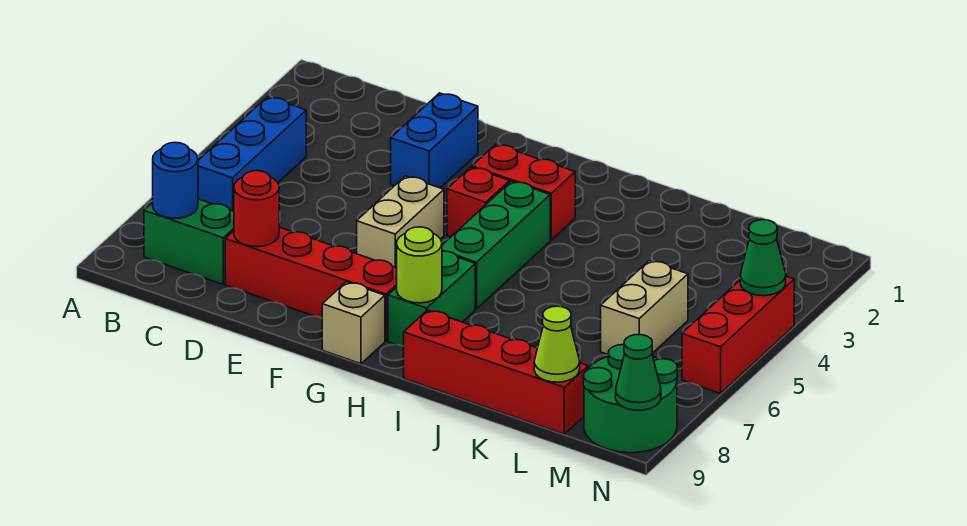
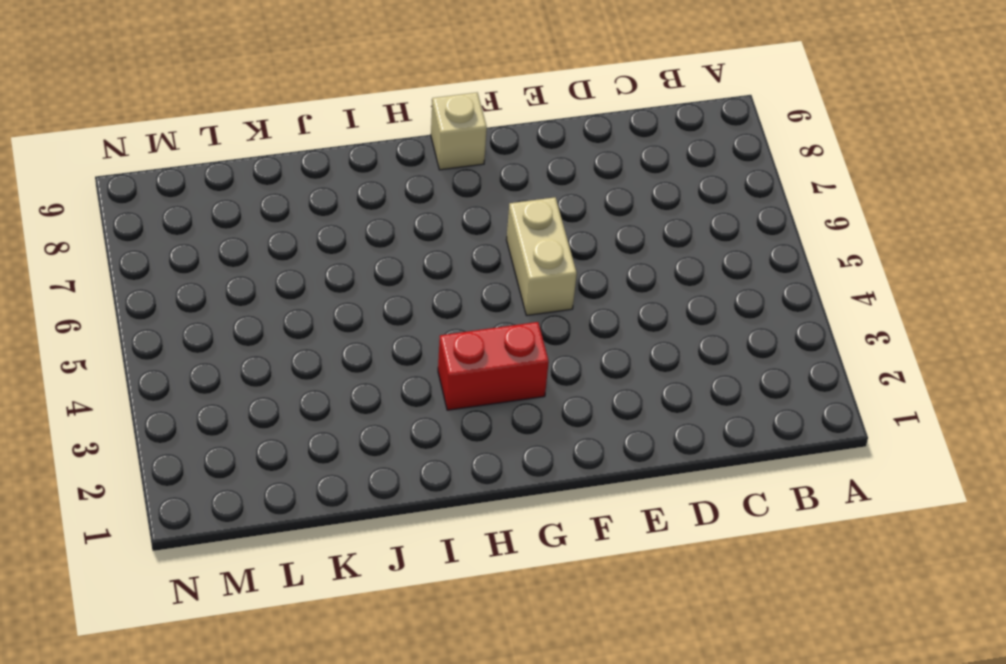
none -> blue brick B4:B6 level 1
none -> green brick B8:C8 level 1
none -> red brick D8:G8 level 1

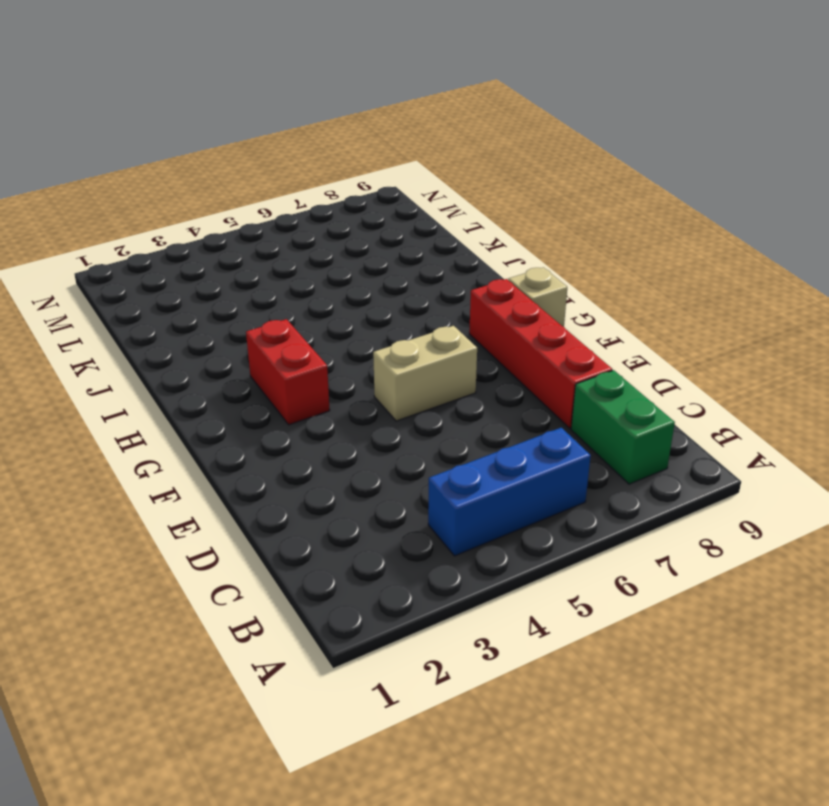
none -> blue brick E2:E3 level 1
none -> red brick G4 level 1
none -> green brick H4:H6 level 1

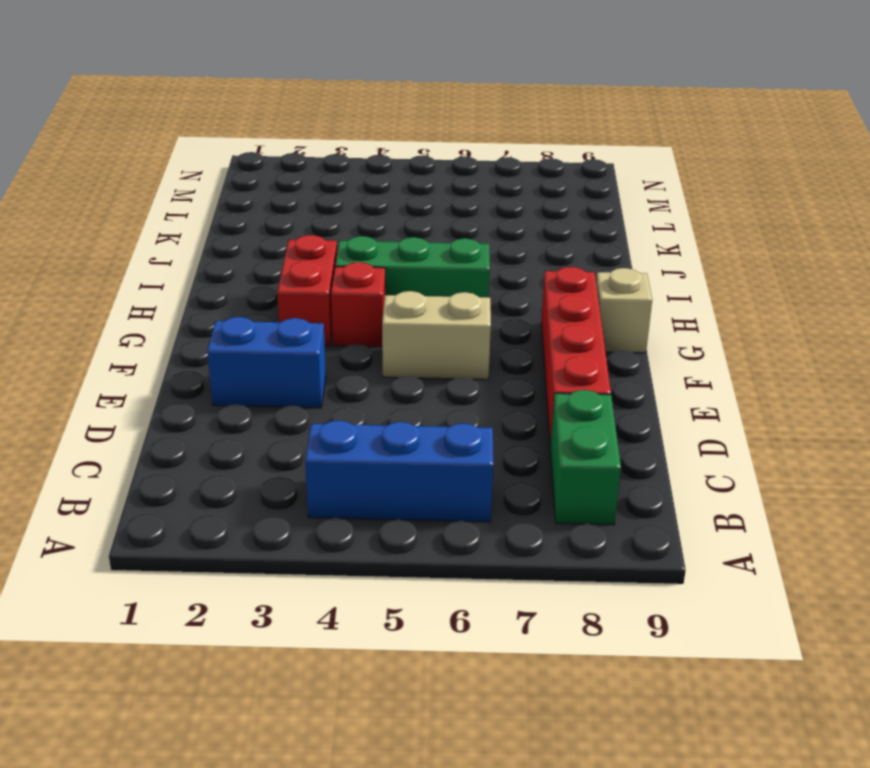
none -> green brick H7:H8 level 1
none -> red brick I9:L9 level 1
none -> tan brick L5:L6 level 1

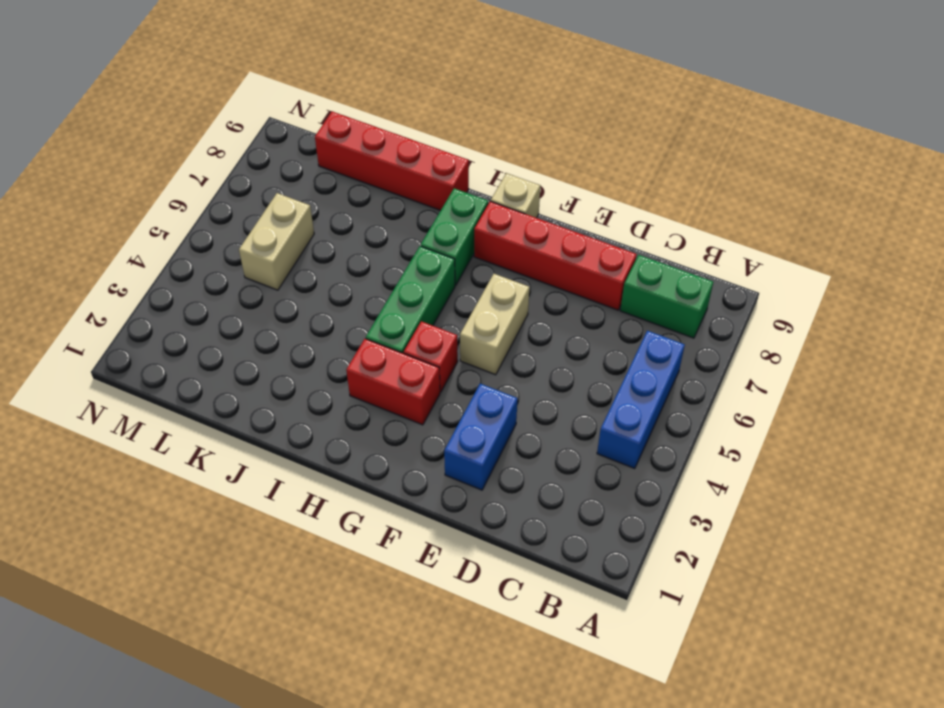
none -> green round brick M8:N9 level 1
none -> red brick N4:N6 level 1
none -> blue round brick B8 level 2

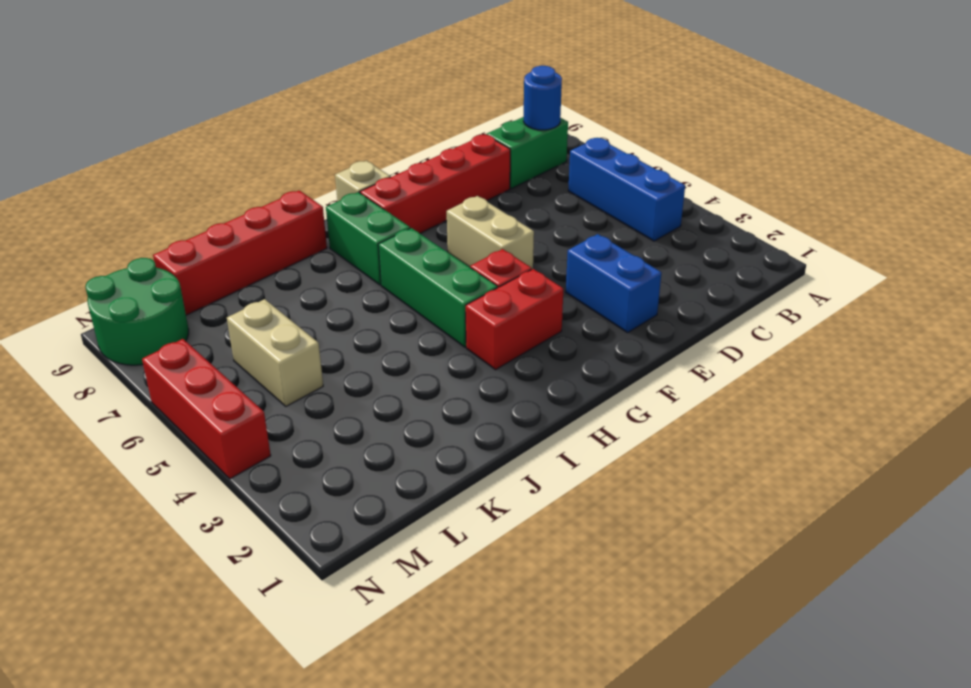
none -> red round brick D8 level 2
none -> lime round brick H8 level 2
none -> lime cone L9 level 2

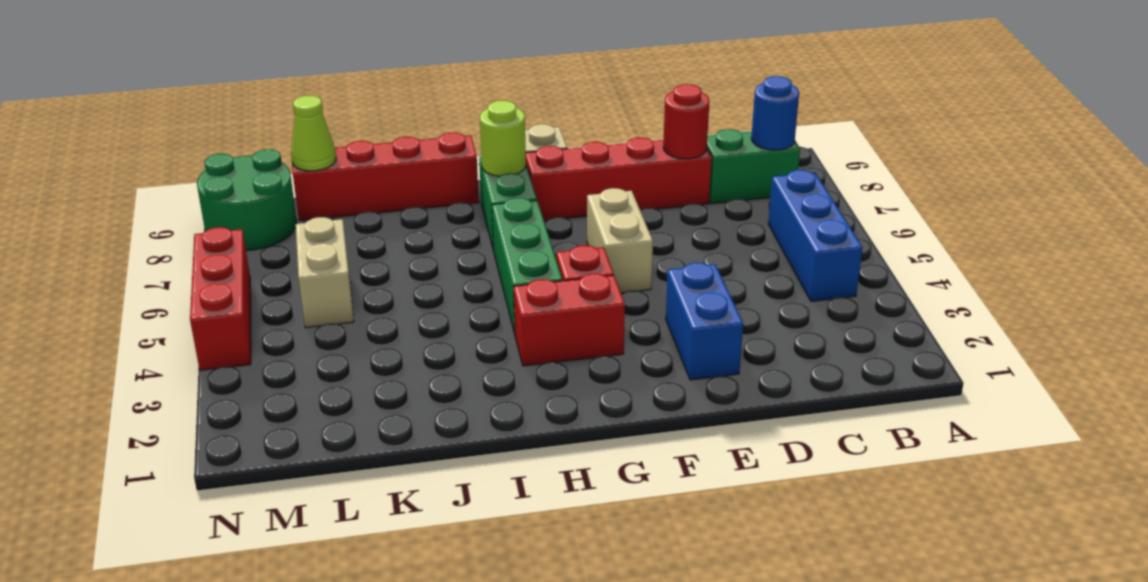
none -> green cone N4 level 2
none -> green cone N9 level 2

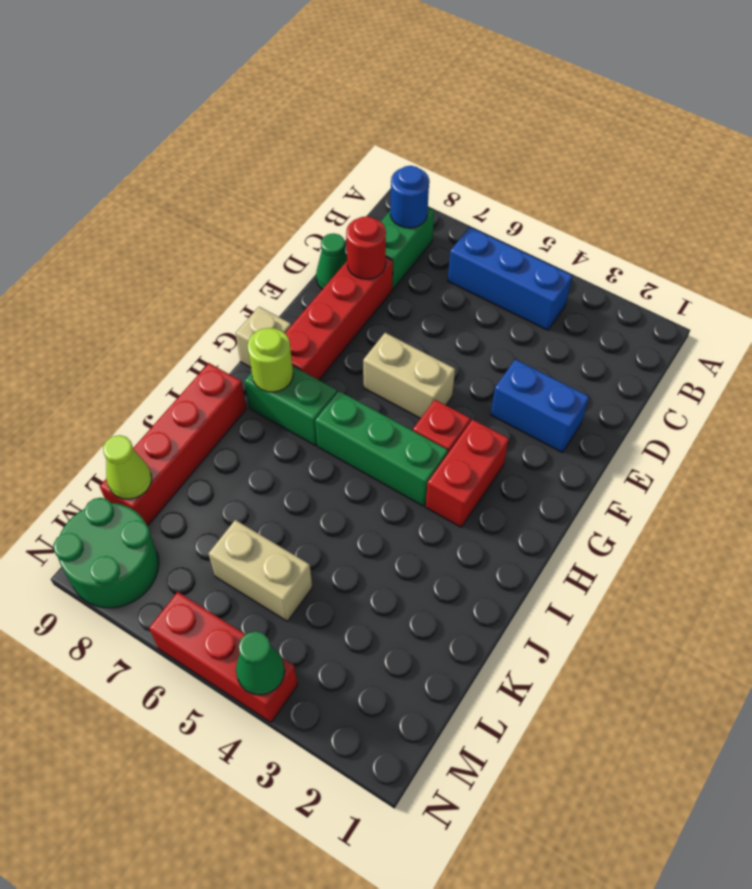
green cone D9 level 1 -> green cone N9 level 2

